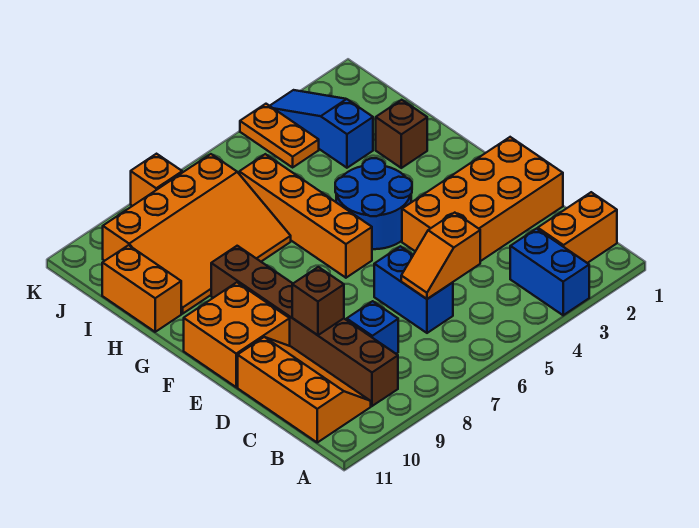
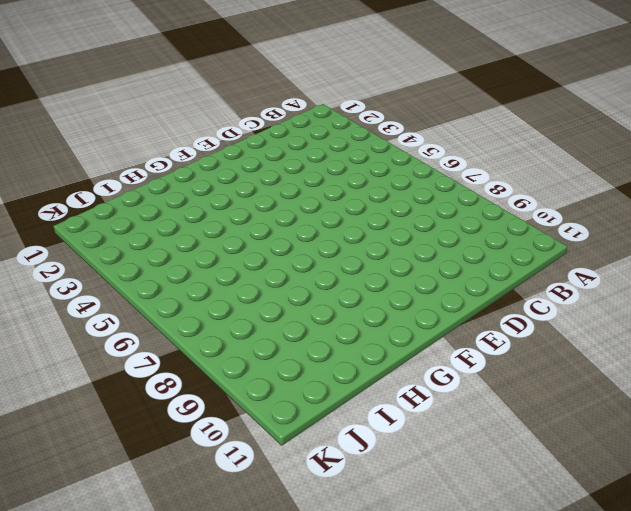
none -> blue brick A3:B3 level 1
none -> orange brick B1:B2 level 1
none -> brown brick B9:G9 level 1

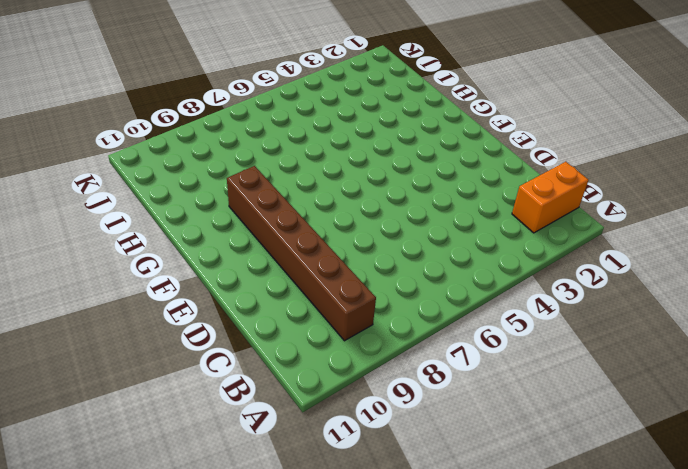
none -> blue brick A3:B3 level 1
none -> orange slope B10:D11 level 1 top 11
none -> blue brick C6:D6 level 1

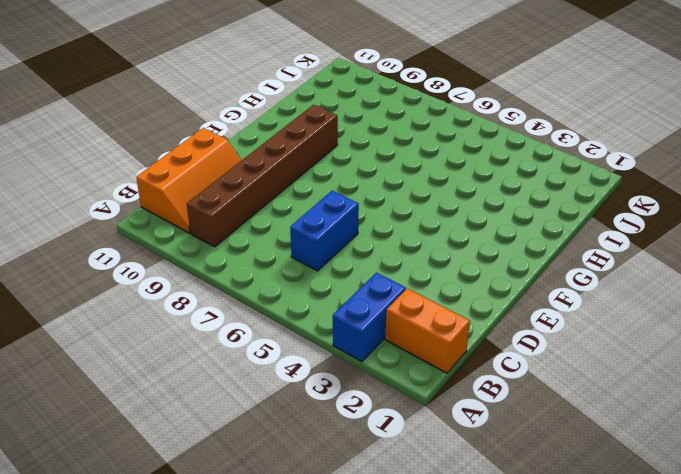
none -> blue brick C8 level 1
none -> orange brick D1:E4 level 1
none -> orange brick E10:F11 level 1

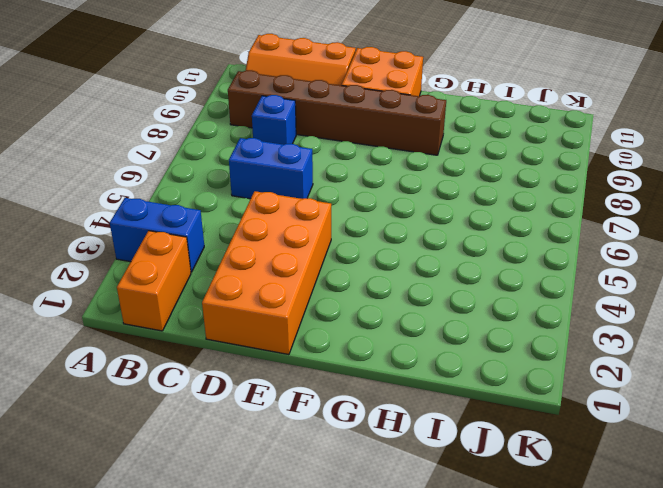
none -> blue round brick F4:G5 level 1
none -> orange brick F6:I6 level 1
none -> brown brick H2 level 1

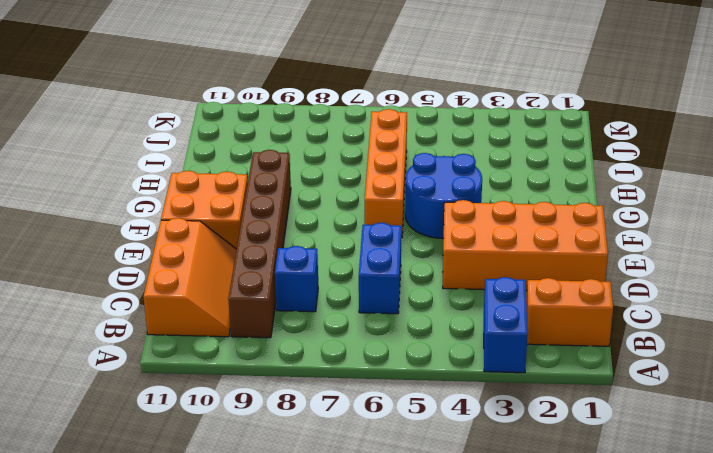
none -> brown brick H2 level 1
none -> orange slope H7:J10 level 1 top J
none -> orange brick H11:I11 level 1

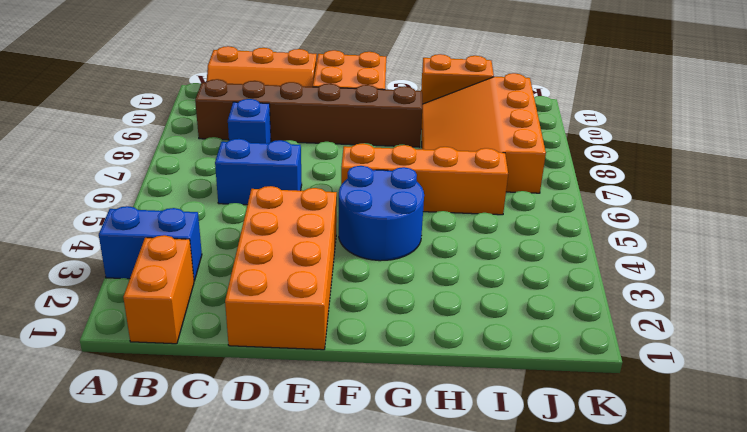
none -> brown brick H2 level 1
none -> blue slope I3:K3 level 1 top I
none -> orange plate J4:K4 level 1

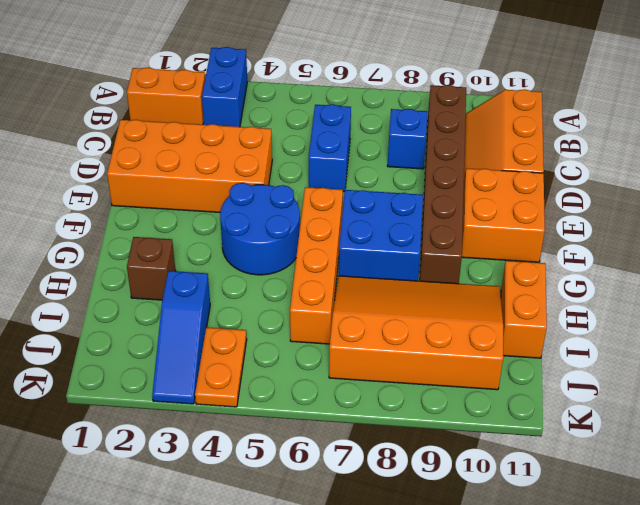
blue brick F7:G8 level 1 -> none
none -> orange brick K8 level 1
none -> orange slope C5:C6 level 2 top 5
none -> brown brick D9 level 2

